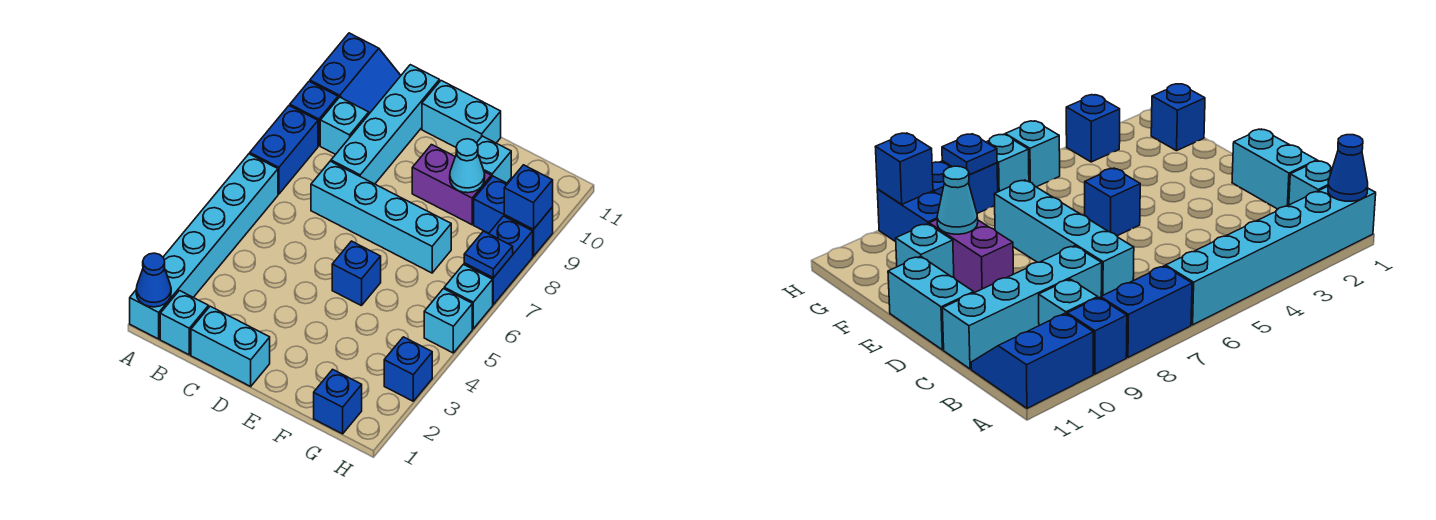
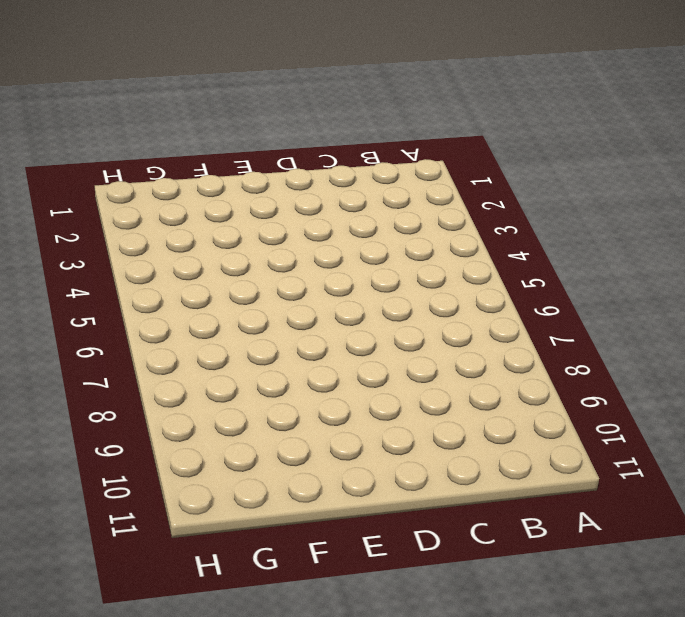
none -> cyan brick A1:A6 level 1
none -> blue brick A7:A8 level 1
none -> blue brick A9 level 1

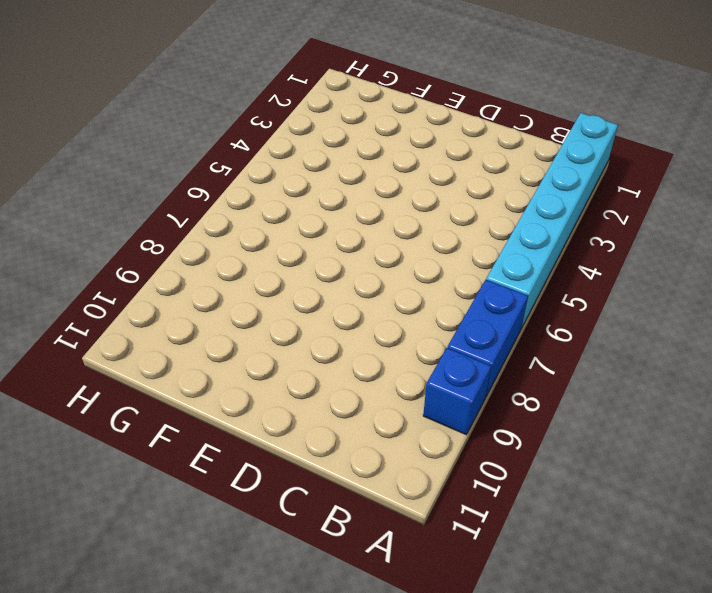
none -> blue slope A10:B11 level 1 top A
none -> cyan brick B1 level 1
none -> cyan brick B9 level 1

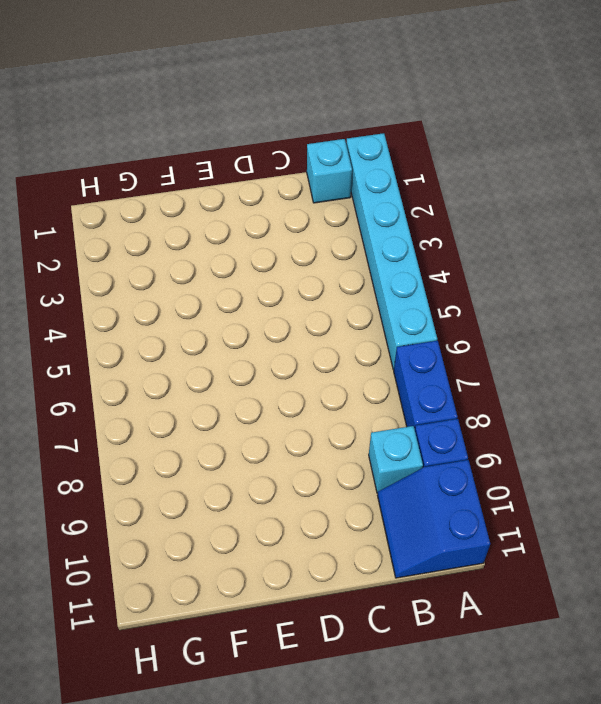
none -> cyan brick C1:D1 level 1
none -> cyan brick C7:F7 level 1
none -> cyan brick C8:C11 level 1

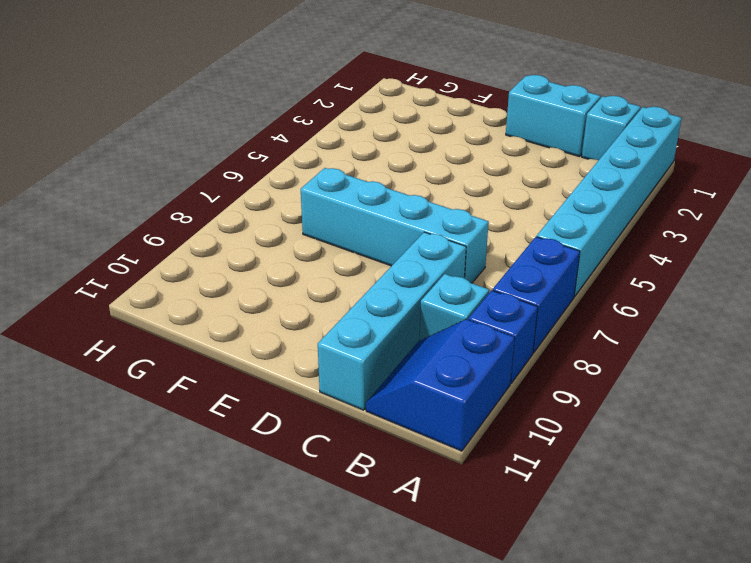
none -> cyan brick D11:E11 level 1
none -> blue brick E5 level 1
none -> purple brick E9:F9 level 1

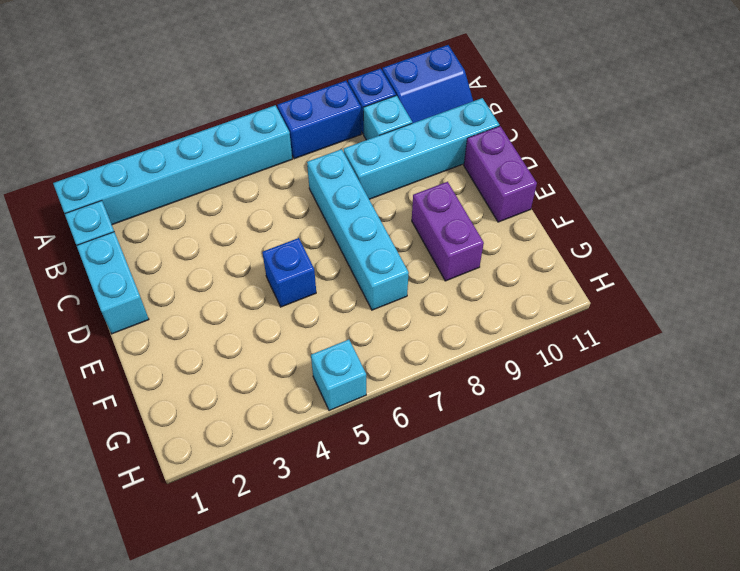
purple brick D11:E11 level 1 -> cyan brick D11:E11 level 1
none -> cyan brick F10 level 1
none -> blue brick G1 level 1
none -> blue brick G9:H9 level 1

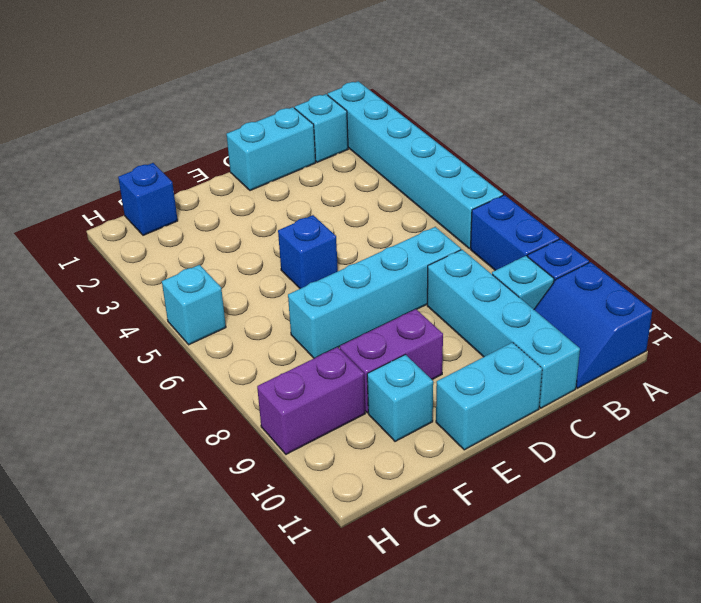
purple brick G9:H9 level 1 -> blue brick G9:H9 level 1
none -> blue brick H3 level 1
none -> cyan brick H6 level 1
none -> blue brick H7:H8 level 1

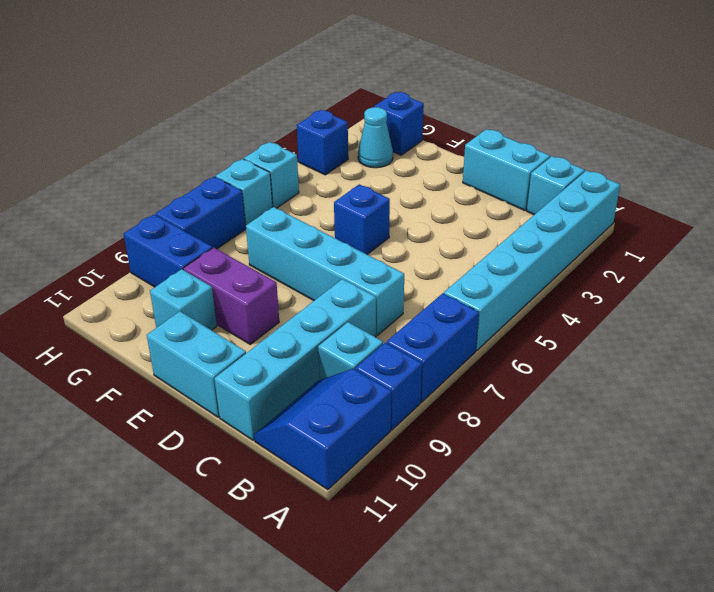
cyan cone G2 level 1 -> cyan cone F9 level 2
none -> blue cone A1 level 2
none -> blue plate H7 level 2
none -> blue brick H9 level 2

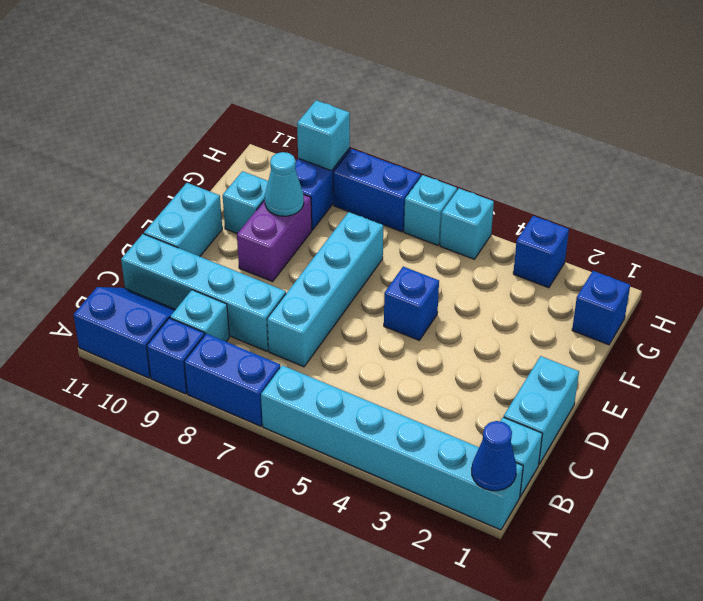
cyan brick H9 level 2 -> blue brick H9 level 2
none -> blue plate H7 level 2

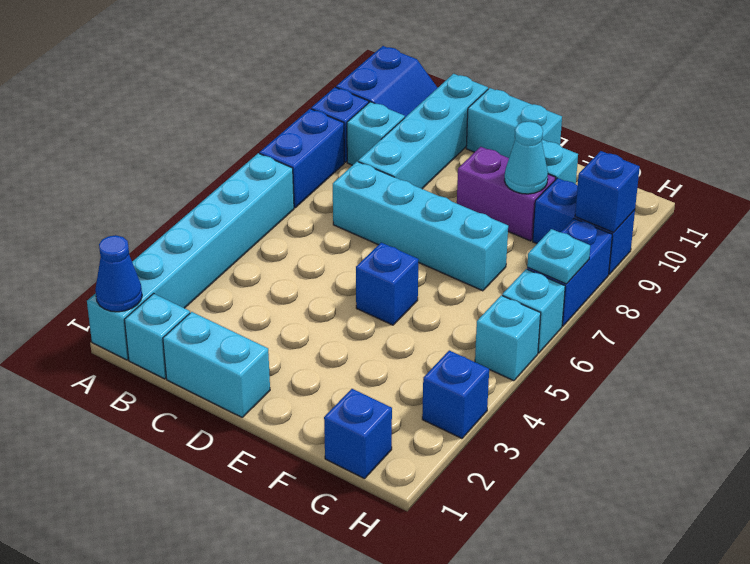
cyan plate H7 level 2 -> blue plate H7 level 2

